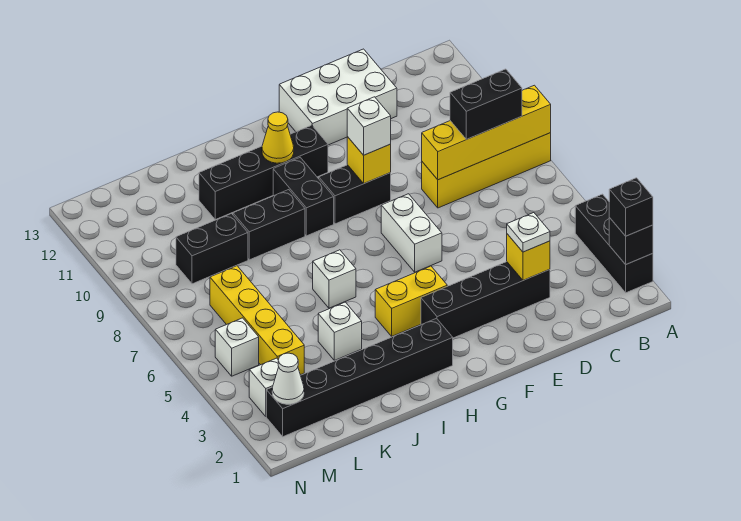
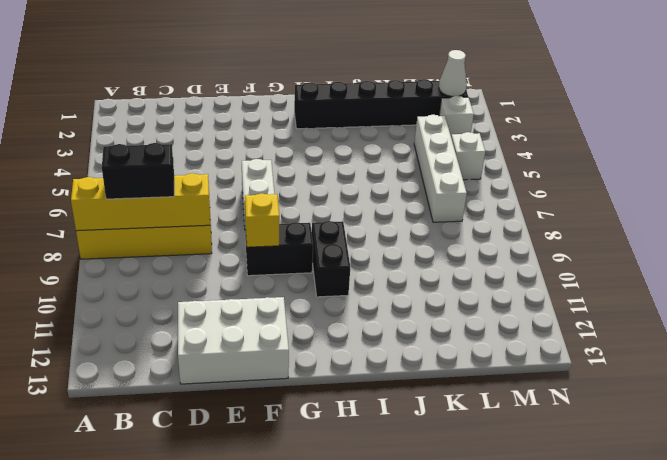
white brick L4:L7 level 1 -> yellow brick L4:L7 level 1
none -> black brick A2:A4 level 1
none -> black brick D3:G3 level 1
none -> yellow brick G4:H4 level 1

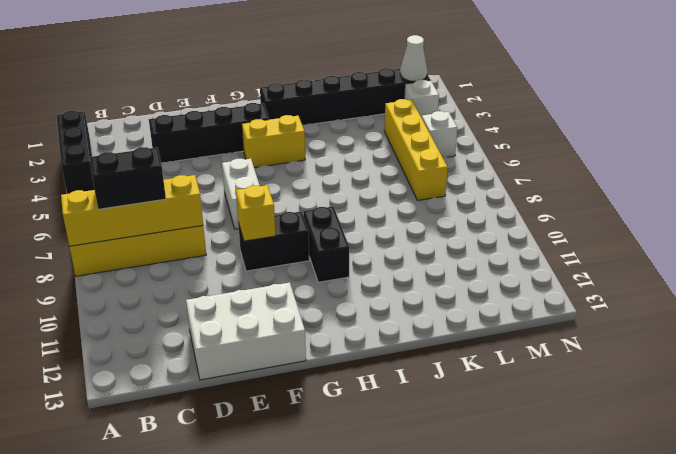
none -> black brick G11:J11 level 1
none -> white brick I6 level 1
none -> black brick I9:J9 level 1

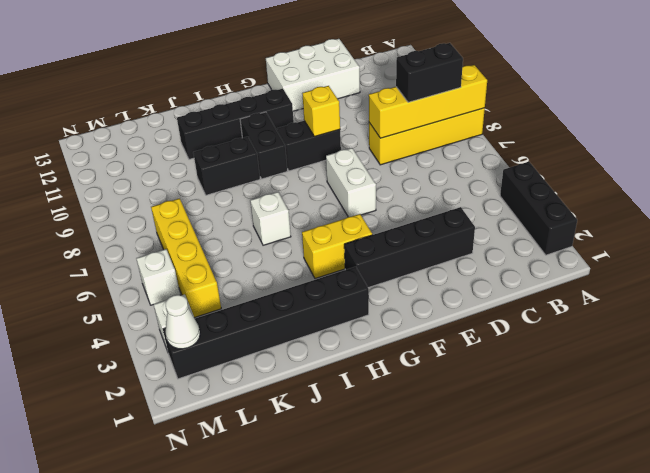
none -> white brick J4 level 1
none -> black brick K9:L9 level 1
none -> black brick A2 level 2

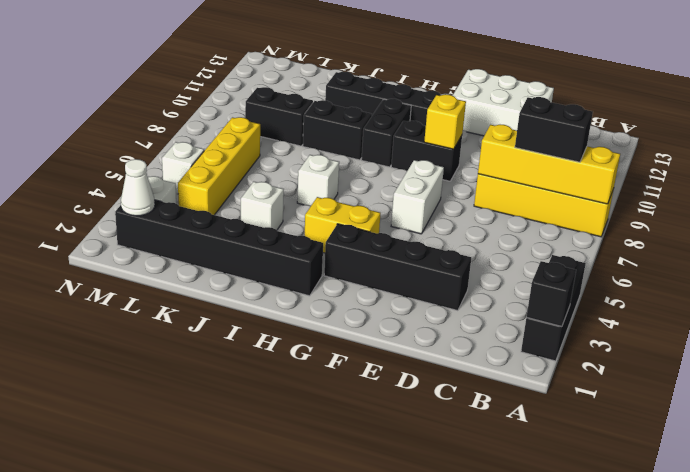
none -> yellow brick D3 level 2
none -> yellow cone H11 level 2
none -> black brick A2 level 3

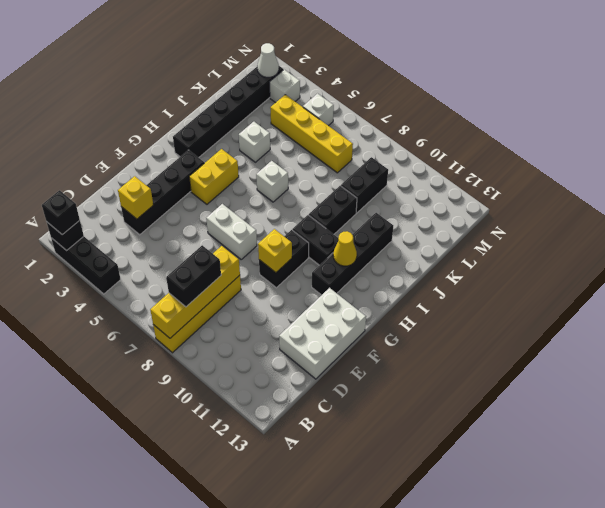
none -> white plate D3 level 3
none -> white brick F9 level 3

